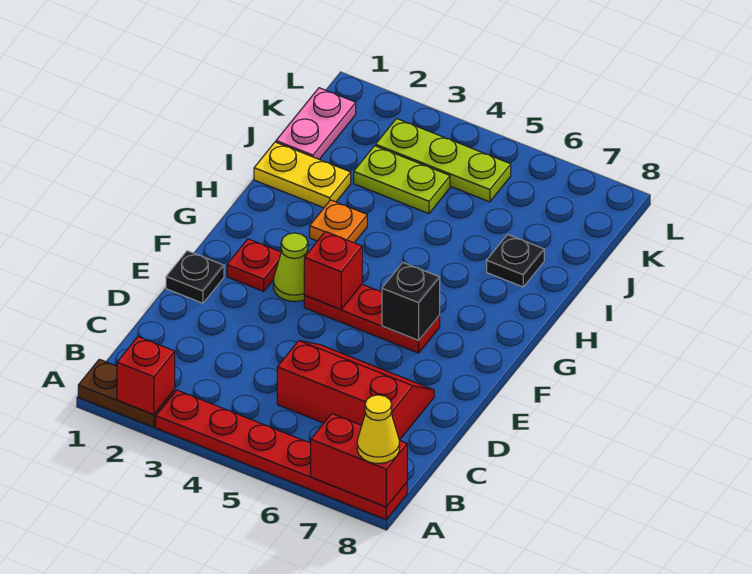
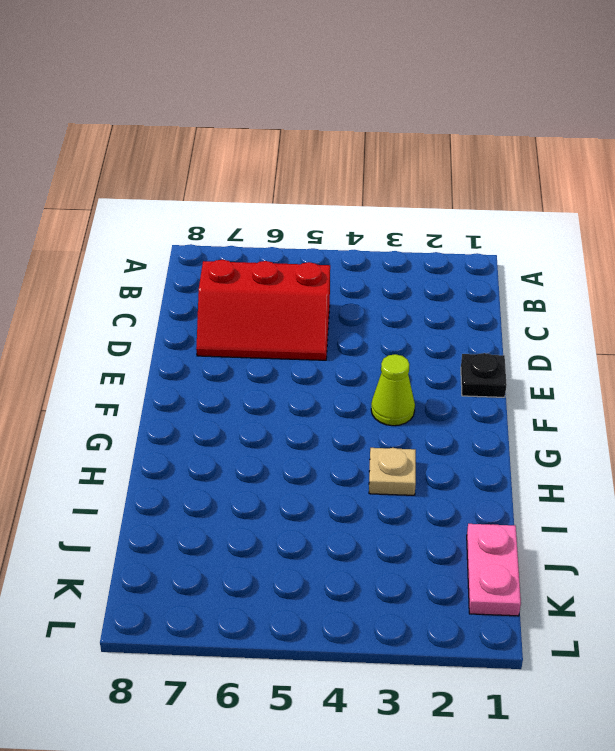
tan plate H3 level 1 -> orange plate H3 level 1
none -> brown plate A1:A2 level 1
none -> red plate A3:A8 level 1
none -> red plate F2 level 1

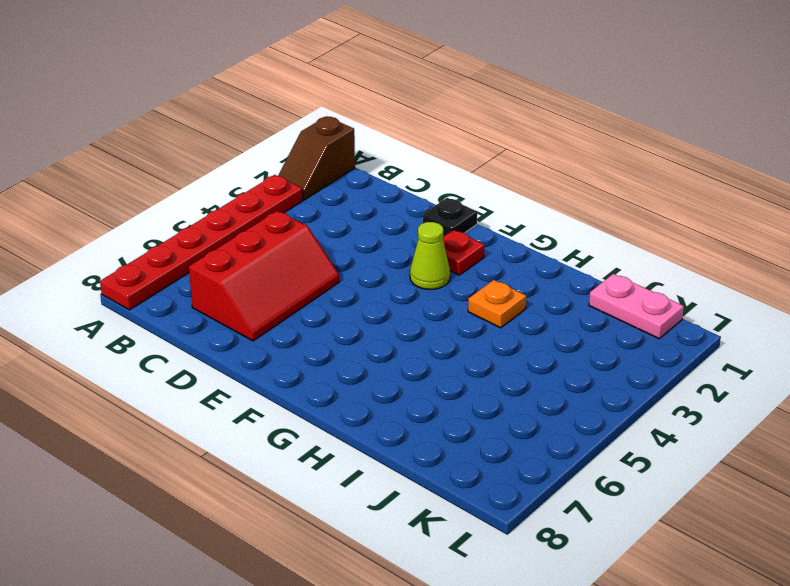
brown slope A1:A2 level 1 top 1 -> brown plate A1:A2 level 1
none -> red plate F4:F6 level 1
none -> yellow plate I1:I2 level 1
none -> black plate I7 level 1

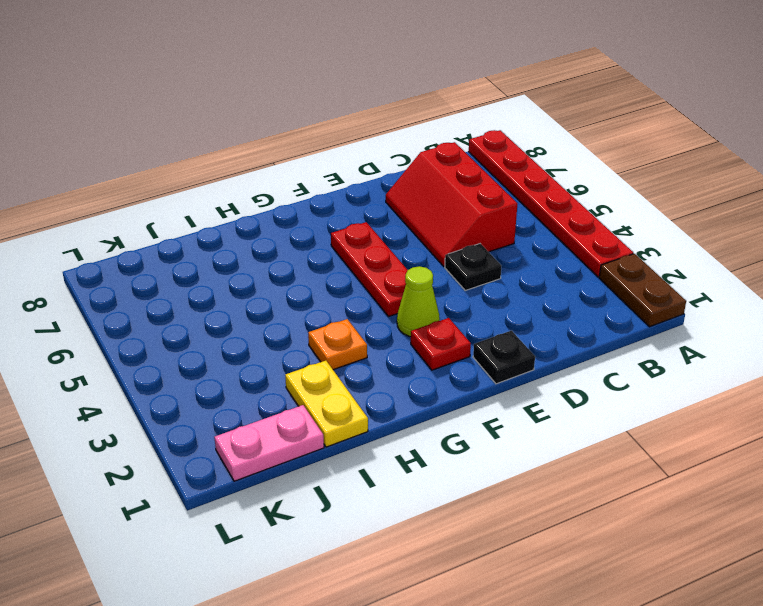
black plate D4 level 1 -> black plate I7 level 1
none -> lime plate J3:J4 level 1
none -> lime plate K3:K5 level 1
none -> red brick A2 level 2

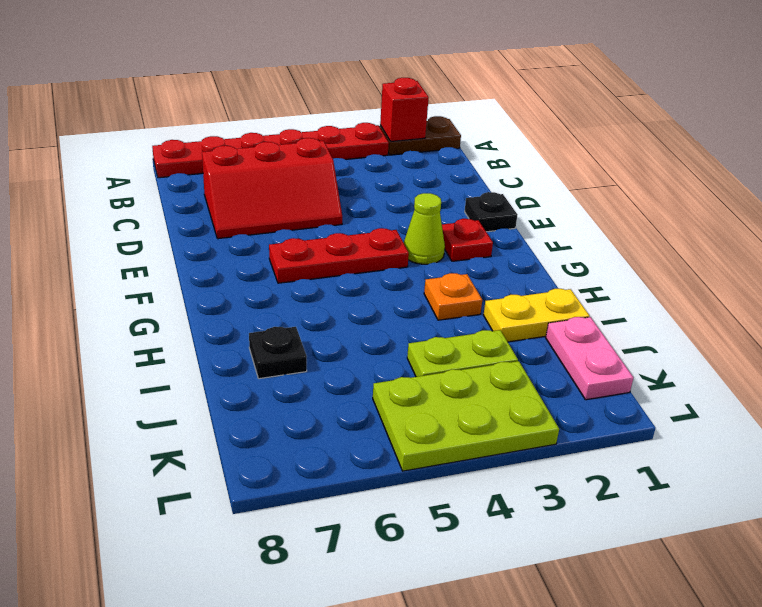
lime plate K3:L5 level 1 -> lime plate K3:K5 level 1
none -> red brick A7:A8 level 2
none -> red brick F4 level 2
none -> black brick F6 level 2

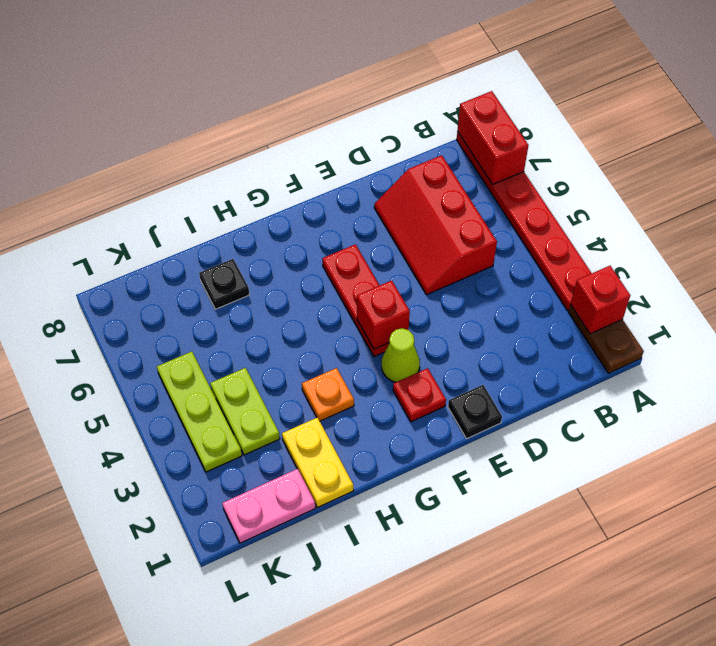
none -> black brick F6 level 2
none -> yellow cone A8 level 3

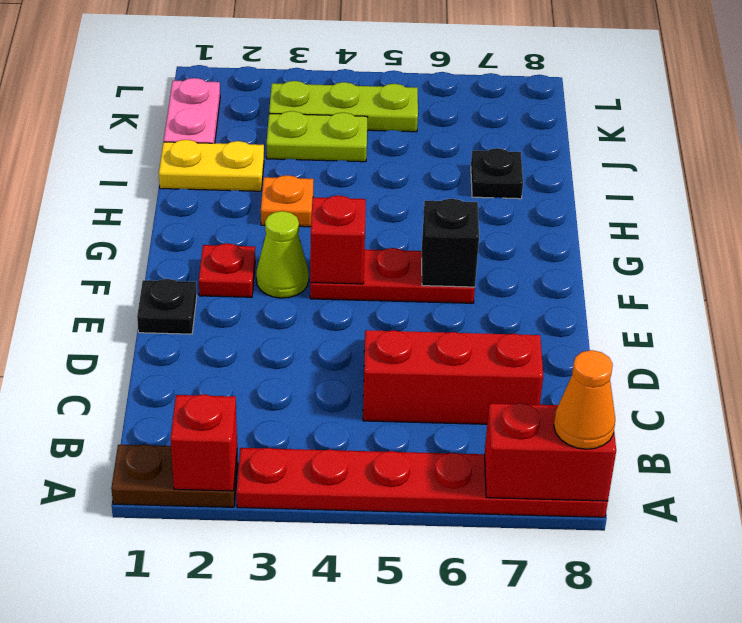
orange cone A8 level 3 -> yellow cone A8 level 3

